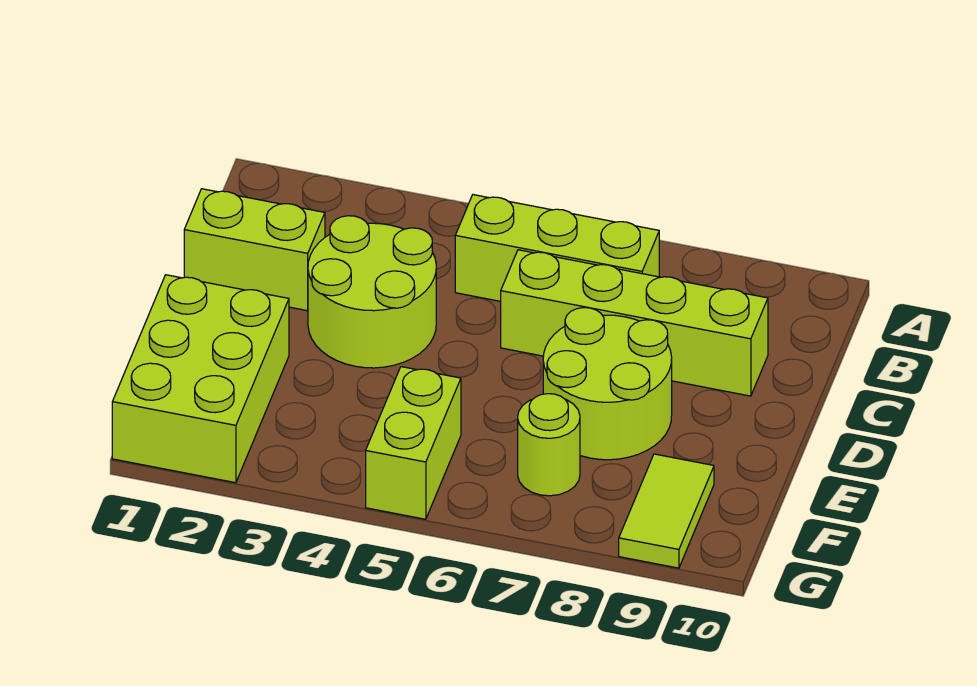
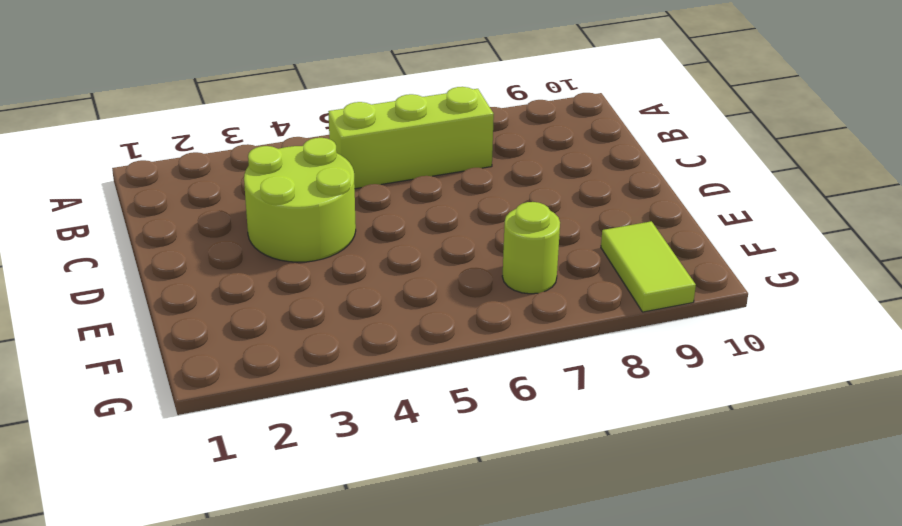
none -> lime brick C1:C2 level 1
none -> lime brick C6:C9 level 1

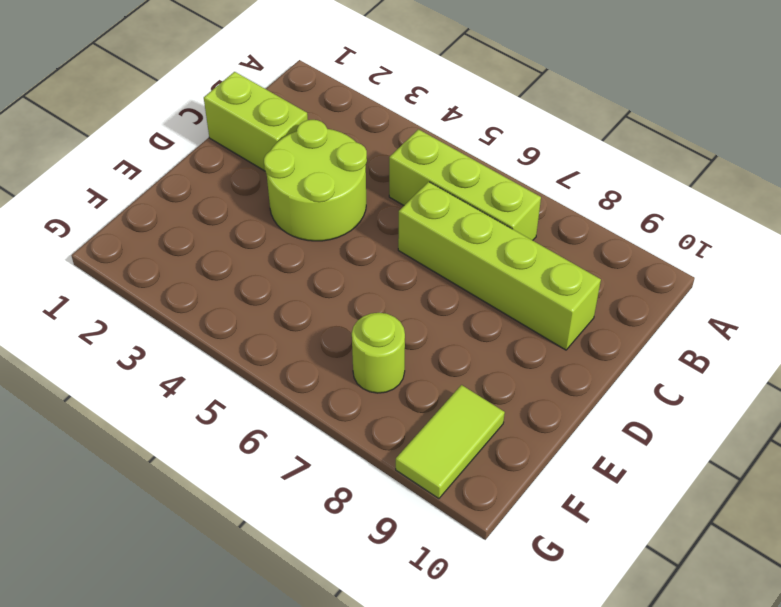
none -> lime round brick D7:E8 level 1
none -> lime brick E1:G2 level 1

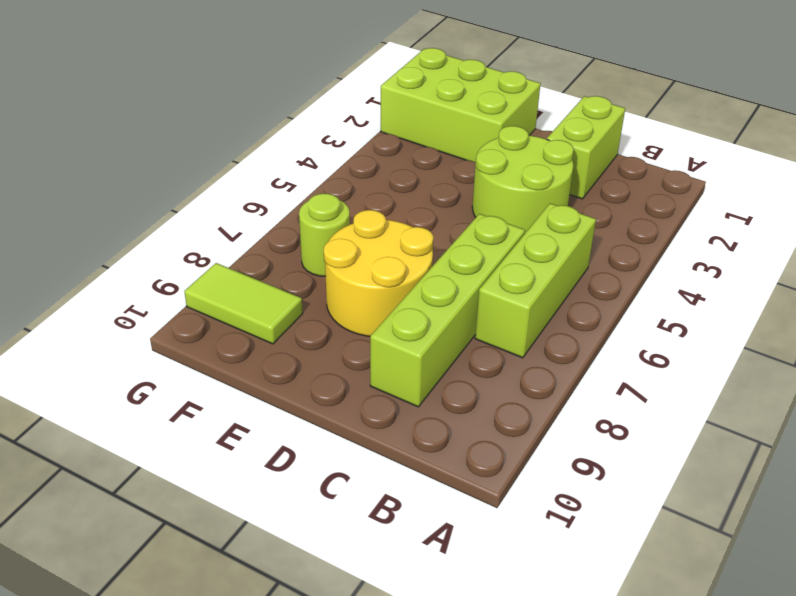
yellow round brick D7:E8 level 1 -> lime round brick D7:E8 level 1
none -> lime brick F5:G5 level 1

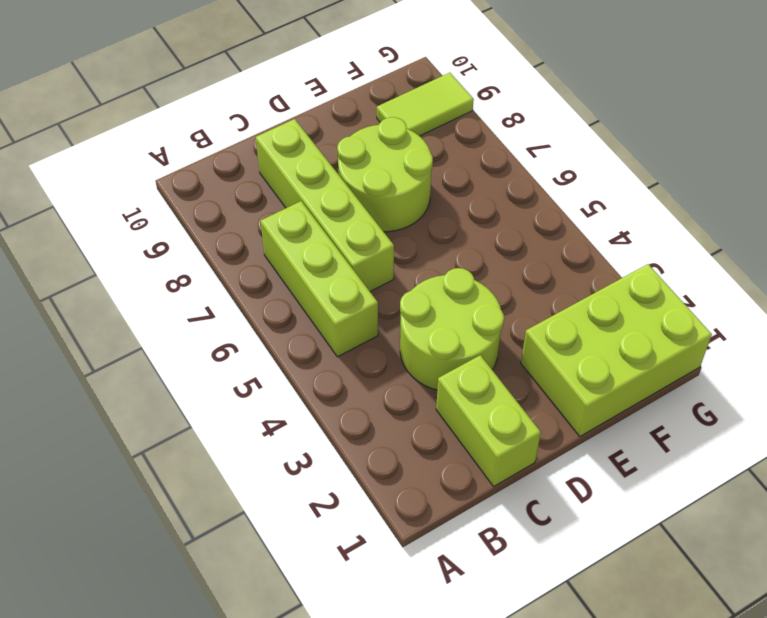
none -> lime brick F5:G5 level 1
none -> lime round brick F7 level 1

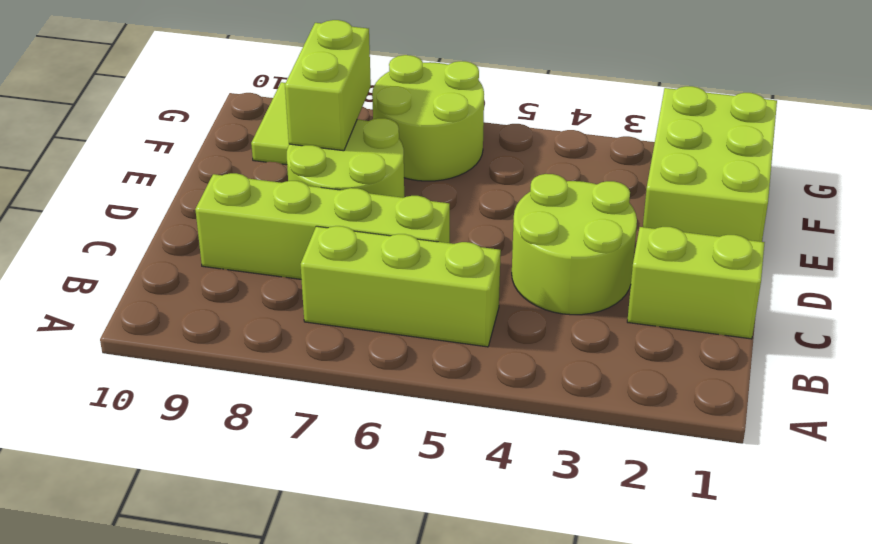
lime brick E8:F8 level 2 -> lime brick F5:G5 level 1
lime round brick F6:G7 level 1 -> lime round brick F7 level 1

